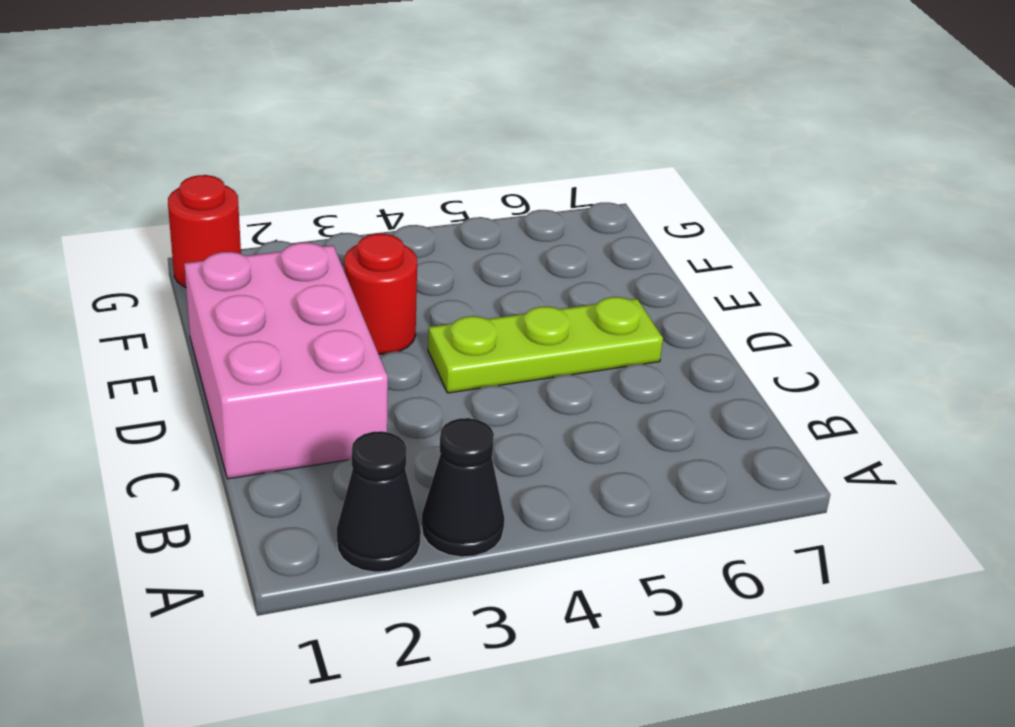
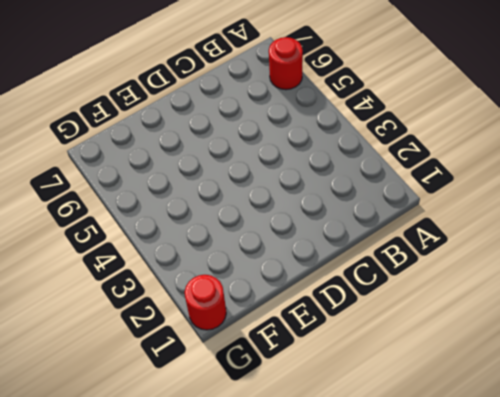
red round brick A6 level 1 -> red round brick E3 level 1
none -> black cone A2 level 1
none -> black cone A3 level 1

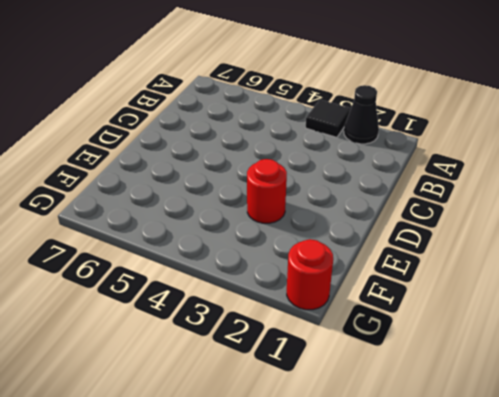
black tile A3 level 1 -> black cone A3 level 1
none -> pink brick C1:E2 level 1
none -> lime plate D4:D6 level 1

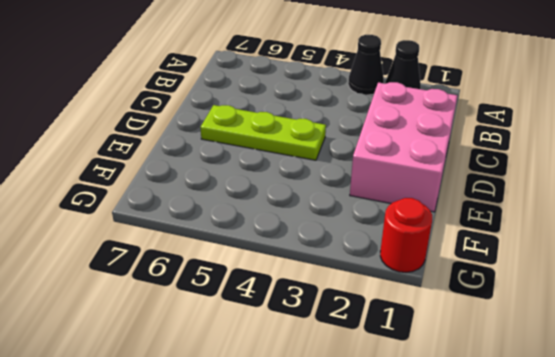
none -> red round brick E3 level 1

